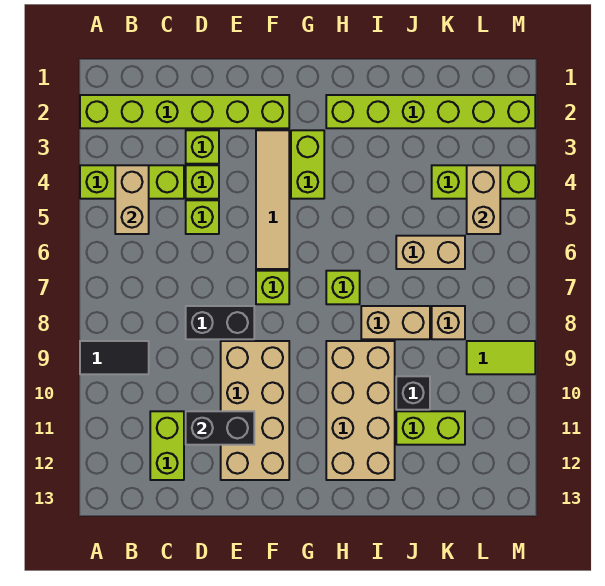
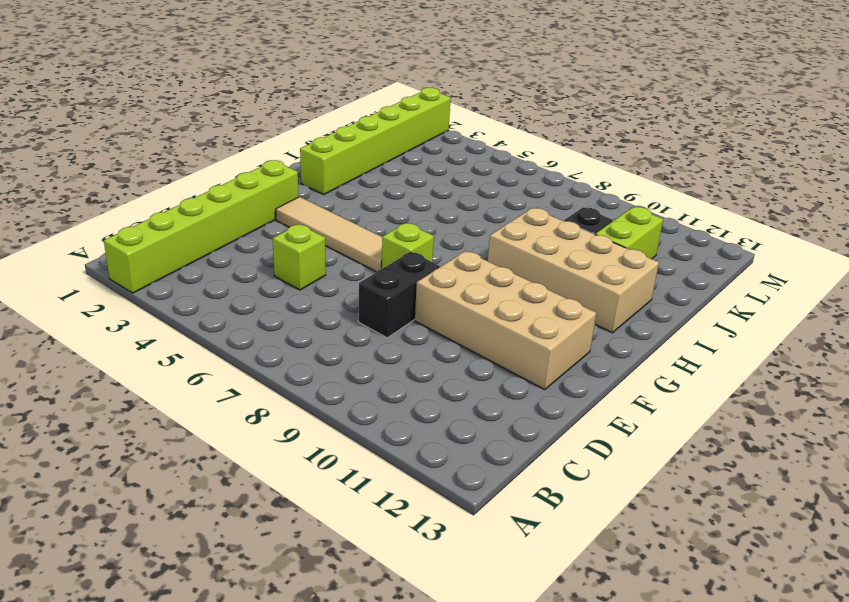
none -> lime brick A4:C4 level 1
none -> black tile A9:B9 level 1
none -> lime brick C11:C12 level 1

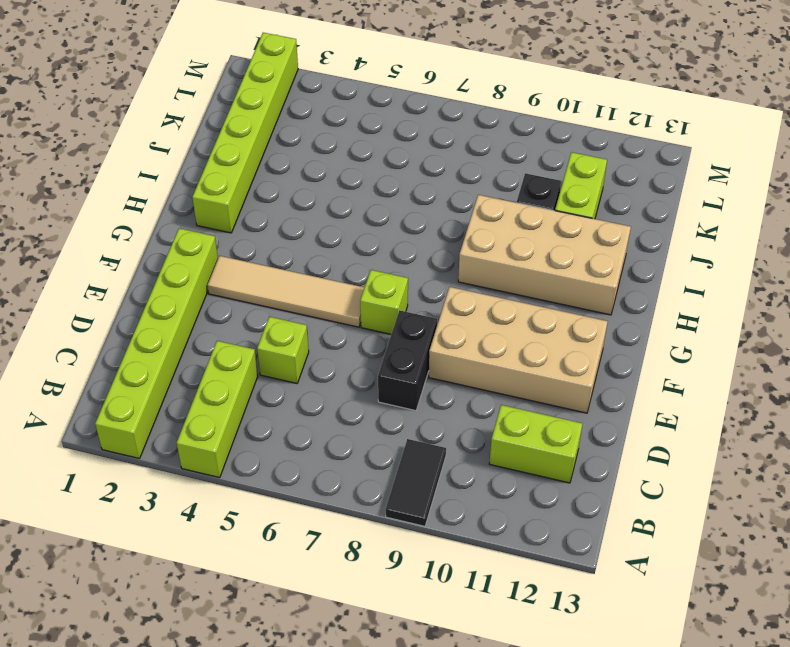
none -> lime brick D3 level 1
none -> lime brick D4 level 1
none -> lime brick G3:G4 level 1

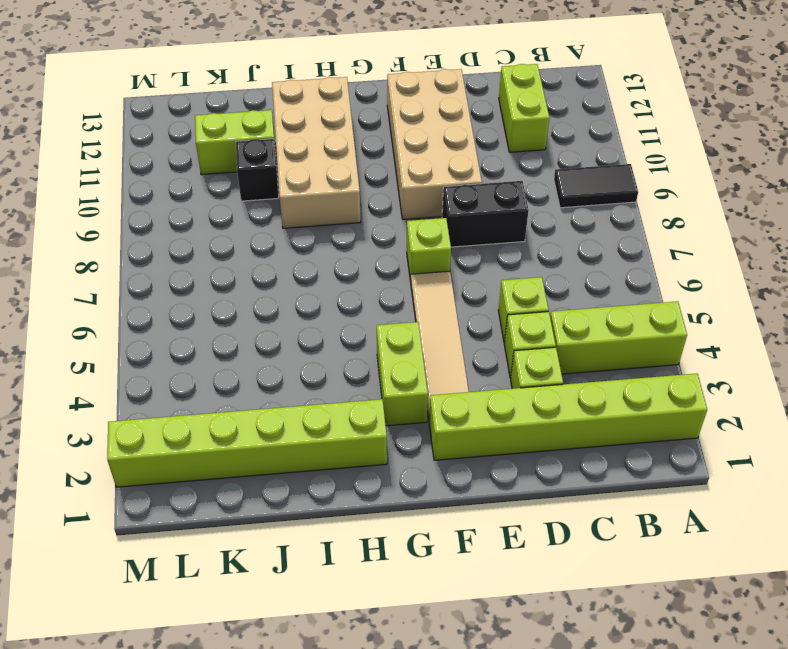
none -> lime brick H7 level 1
none -> tan brick I8:J8 level 1
none -> tan brick J6:K6 level 1

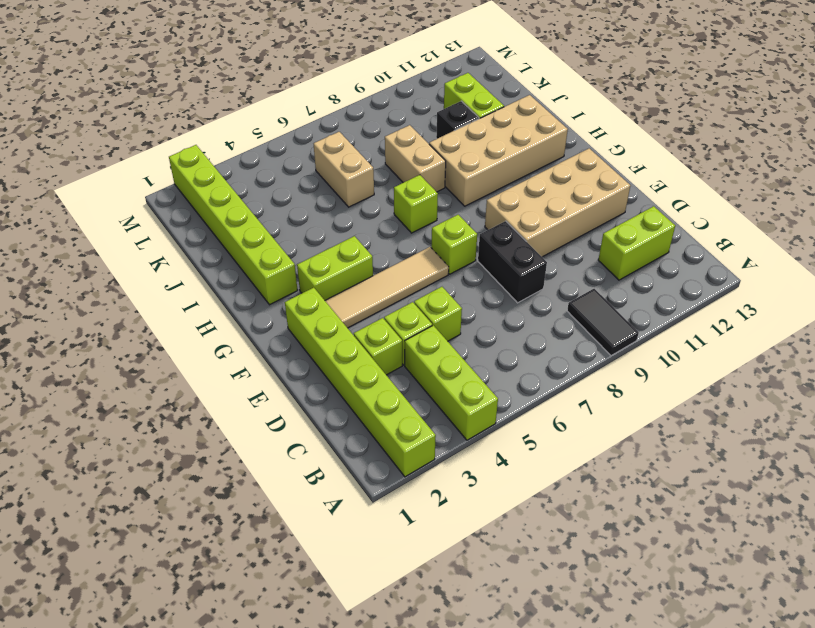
none -> lime brick K4:M4 level 1
none -> tan brick K8 level 1
none -> lime tile L9:M9 level 1

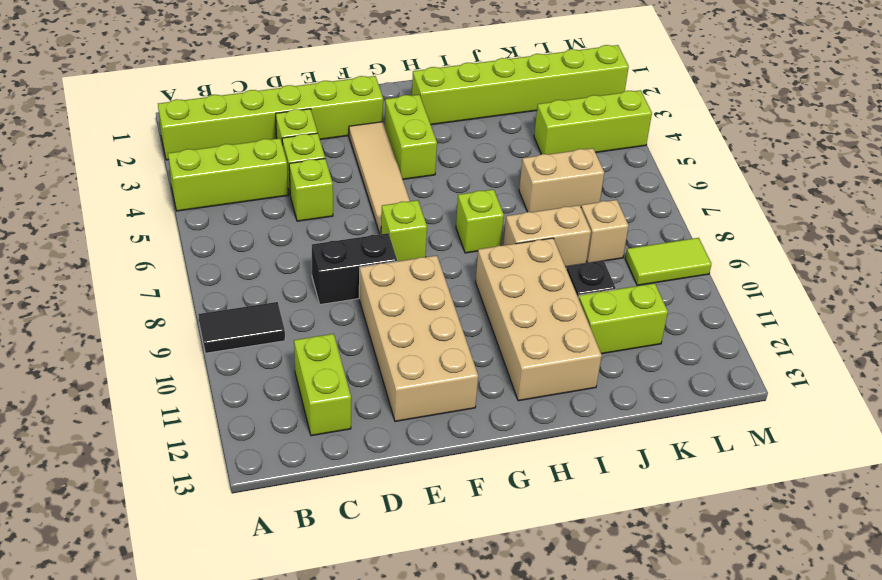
none -> tan brick B4:B5 level 2
none -> black brick D11:E11 level 2
none -> tan brick L4:L5 level 2

